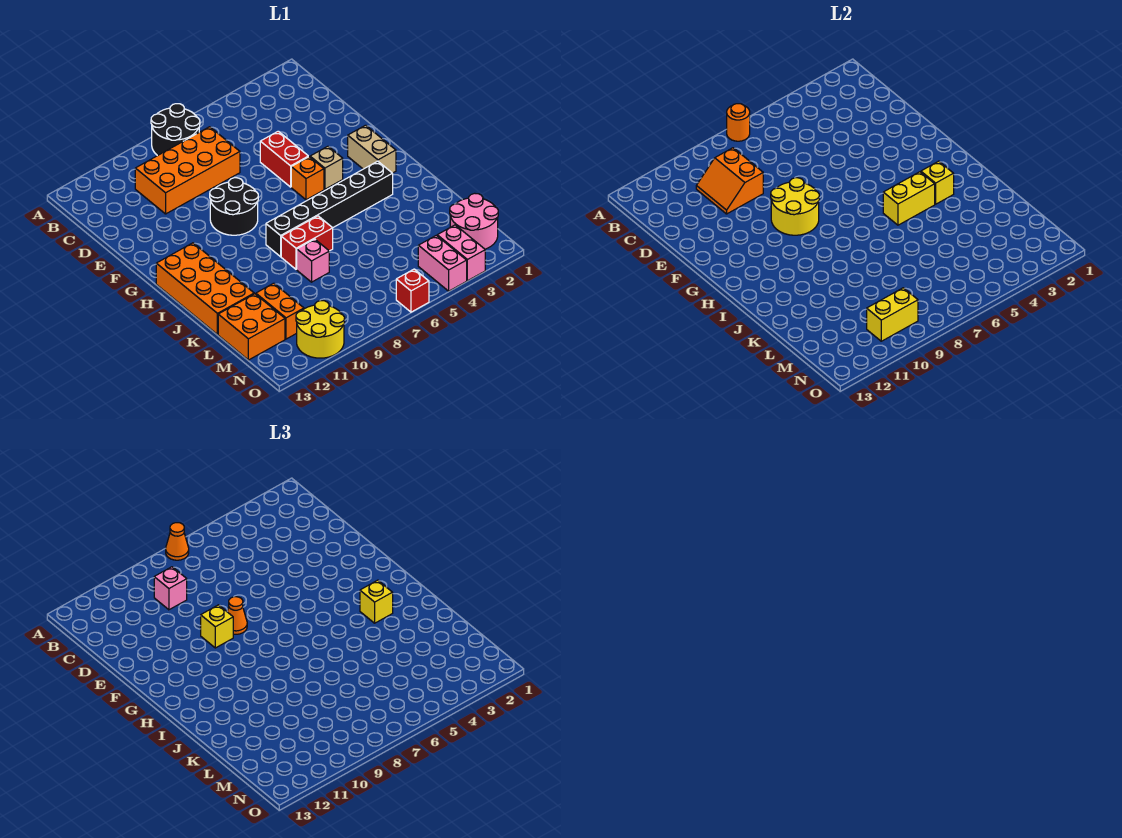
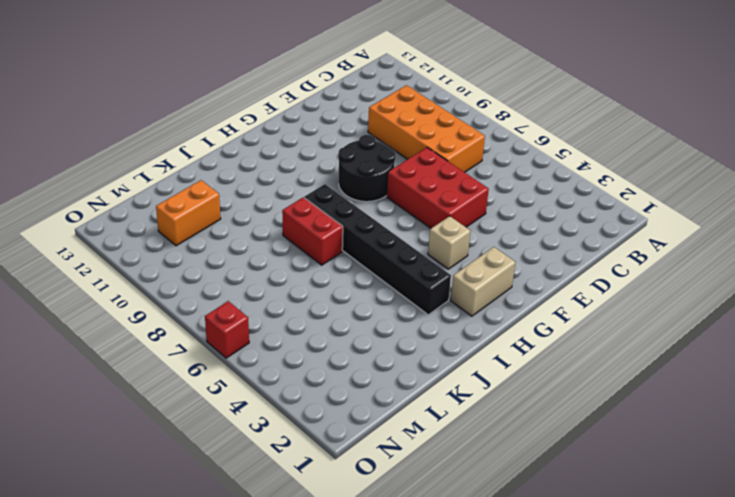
red brick E5:F7 level 1 -> red brick E5:F5 level 1
none -> black round brick A7:B8 level 1
none -> orange brick G5 level 1
none -> orange brick H12:K13 level 1

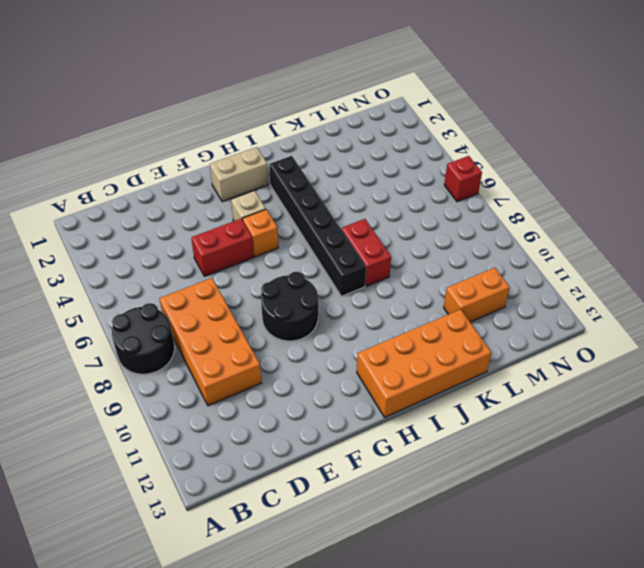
none -> pink brick K8 level 1
none -> orange brick L12:M13 level 1
none -> pink round brick M1:N2 level 1

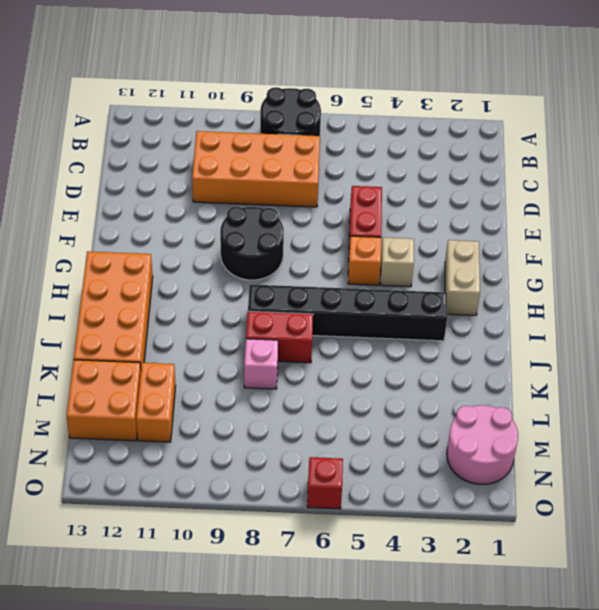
none -> pink brick N3:O3 level 1
none -> pink brick N4:O4 level 1
none -> yellow round brick N10:O11 level 1

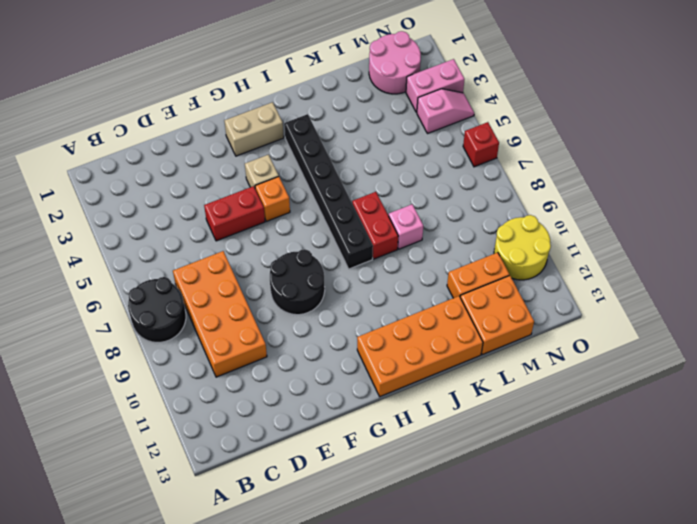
pink slope N4:O4 level 1 top N -> pink brick N4:O4 level 1
none -> orange round brick A7 level 2
none -> orange slope C9:D10 level 2 top 9
none -> yellow round brick F8:G9 level 2

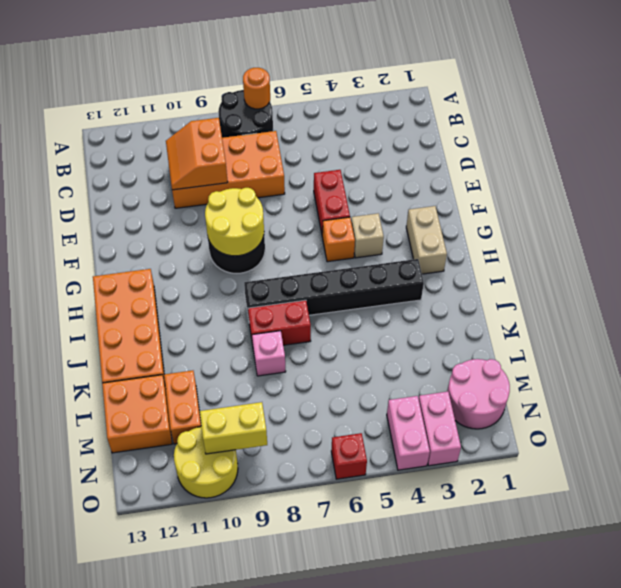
none -> yellow brick I3 level 2
none -> yellow brick I4:I5 level 2
none -> orange cone A7 level 3

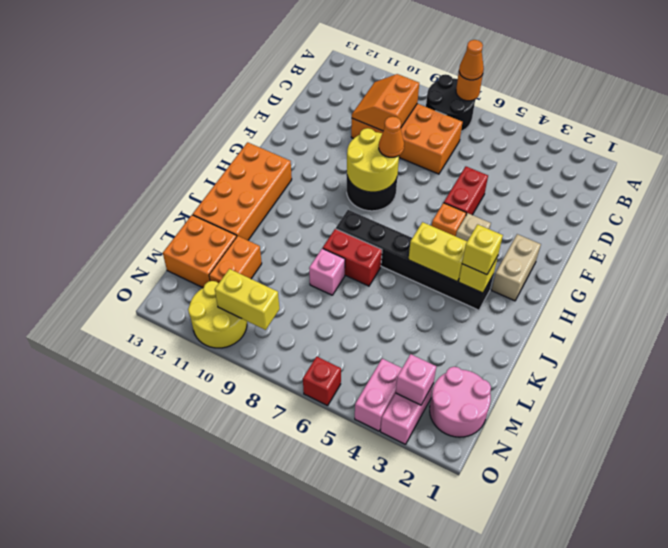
pink brick N3 level 2 -> pink brick C9 level 3
none -> yellow brick F9 level 3

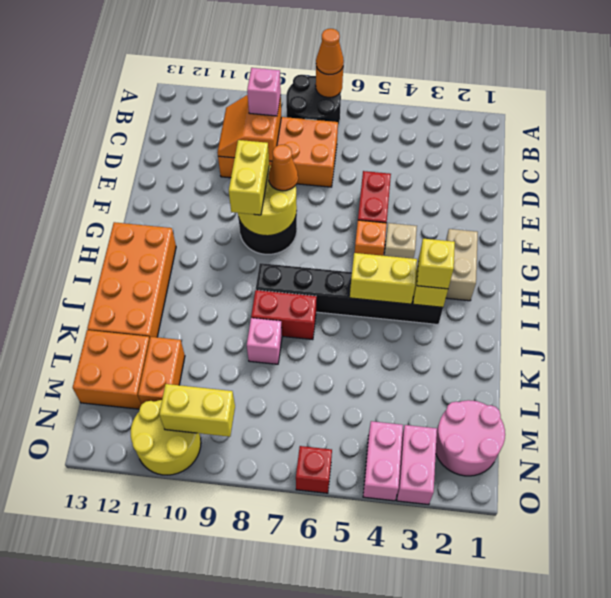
yellow brick F9:G9 level 3 -> yellow brick F9 level 3

